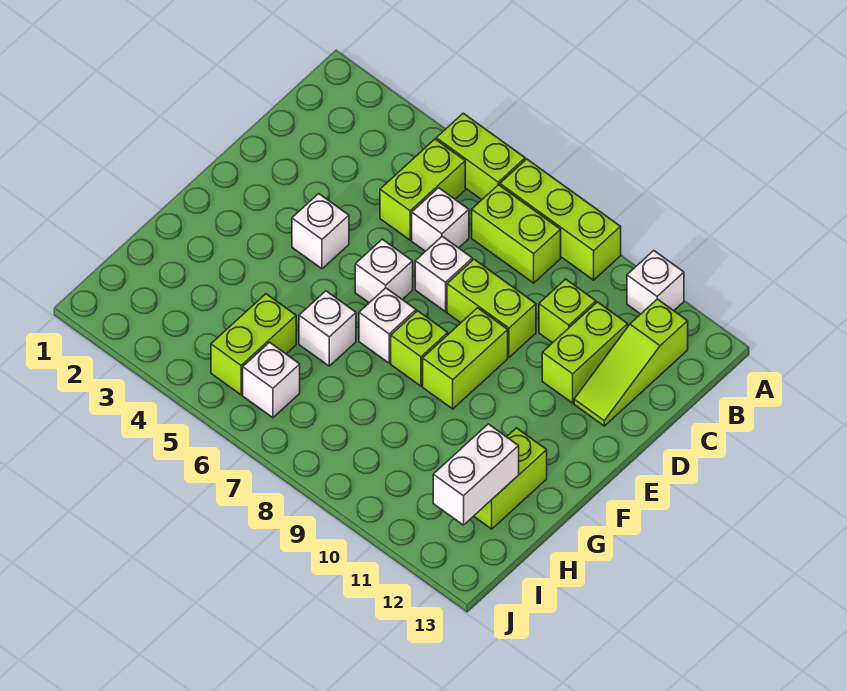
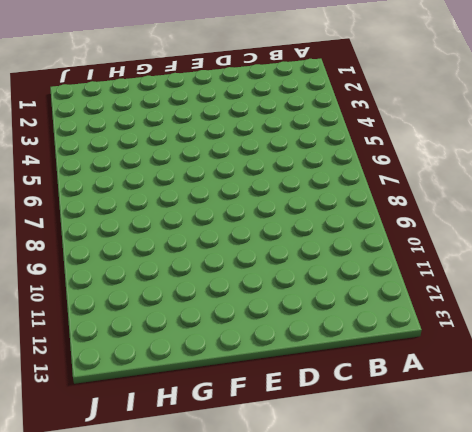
none -> lime brick A5:A6 level 1
none -> lime brick A7:A9 level 1
none -> white brick A11 level 1

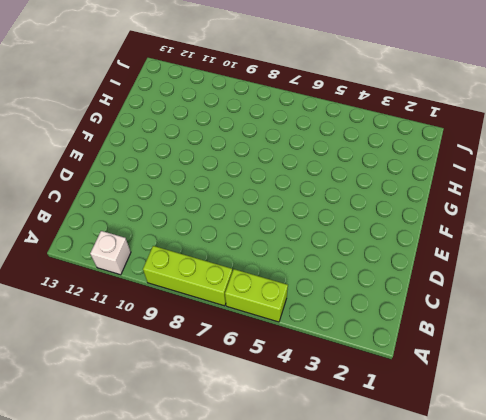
none -> lime brick B5:C5 level 1
none -> lime brick B7:B8 level 1
none -> lime slope B12:D12 level 1 top B

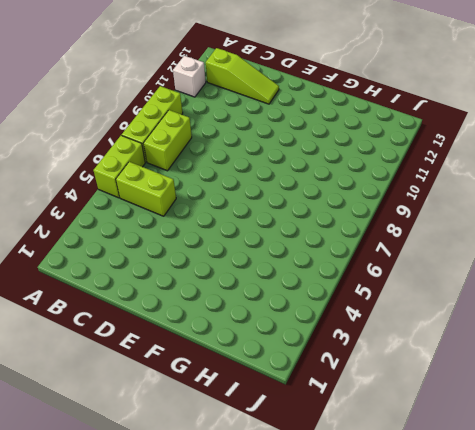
none -> white brick C6 level 1
none -> lime brick C10 level 1
none -> lime brick C11:D11 level 1

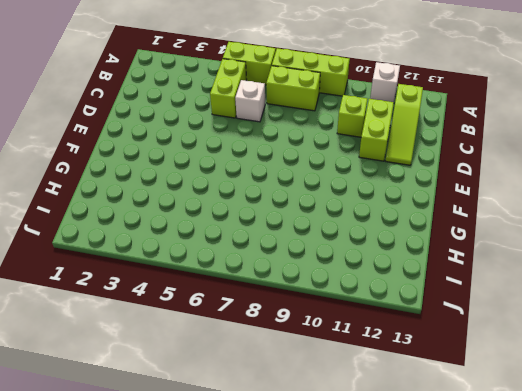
none -> white brick D7 level 1
none -> lime brick D8:D9 level 1
none -> white brick E4 level 1

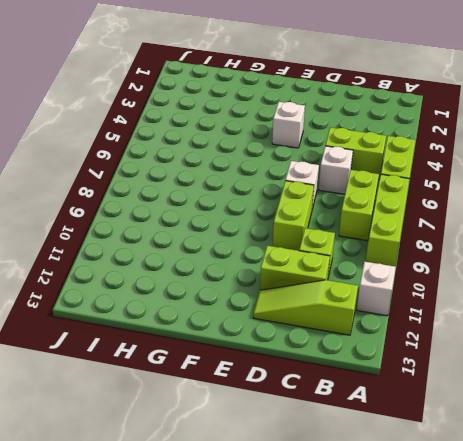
none -> white brick E6 level 1
none -> lime brick E9:F9 level 1
none -> white brick F7 level 1

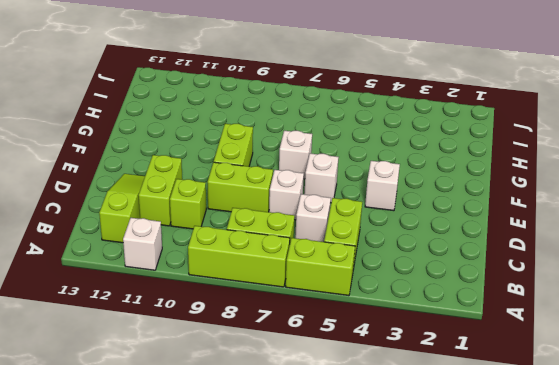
none -> lime brick F8 level 1
none -> white brick G6 level 1
none -> lime brick G12:H12 level 1

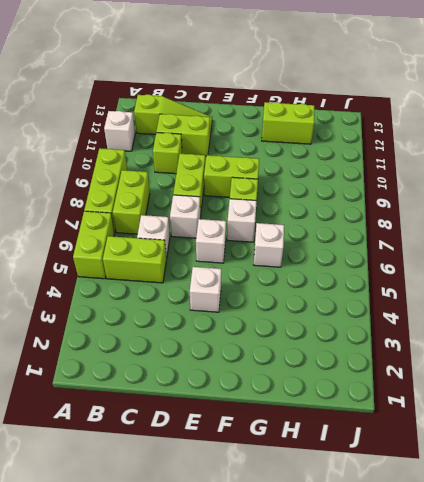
none -> lime brick H5:I5 level 1
none -> white brick I6 level 1
none -> white brick H12:I12 level 2

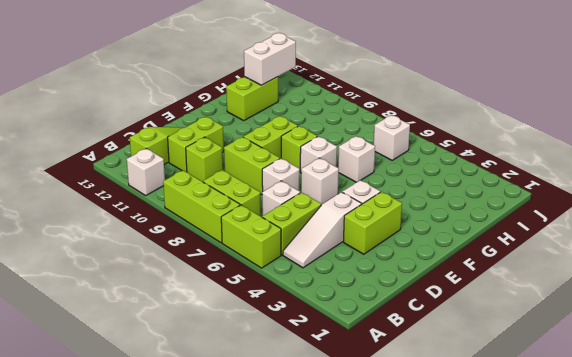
white slope B4:D4 level 1 top D -> none
lime brick D3:E3 level 1 -> lime brick H5:I5 level 1

